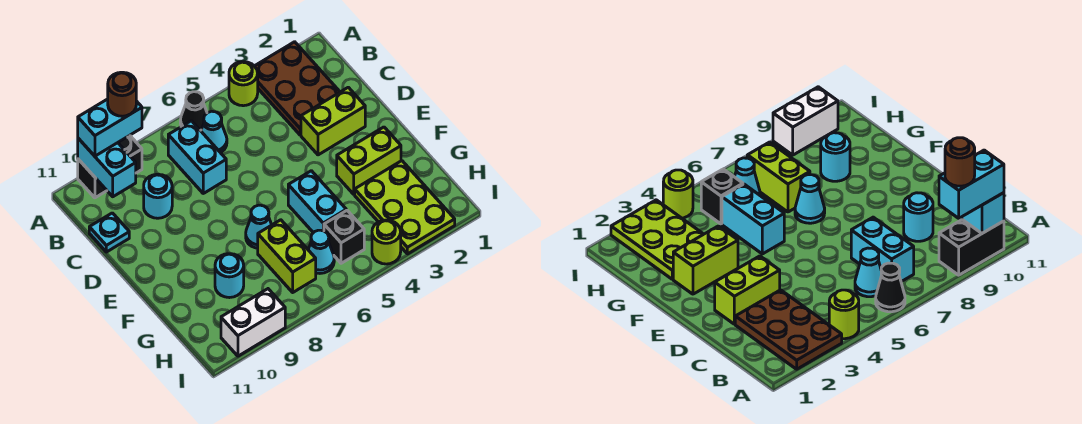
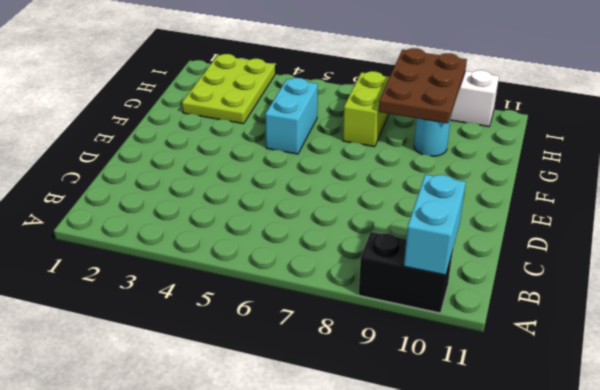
brown plate G8:I9 level 2 -> brown plate A2:C3 level 1
none -> lime round brick A4 level 1
none -> black cone A6 level 1
none -> cyan cone B6 level 1

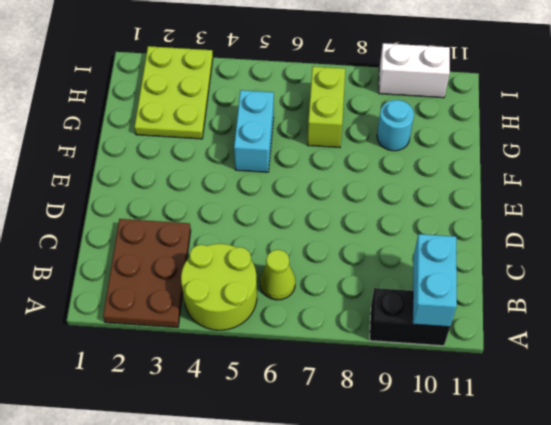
lime round brick A4:B5 level 1 -> lime round brick A4 level 1
lime cone B6 level 1 -> cyan cone B6 level 1
none -> black cone A6 level 1
none -> cyan brick B7:C7 level 1
none -> cyan round brick C9 level 1

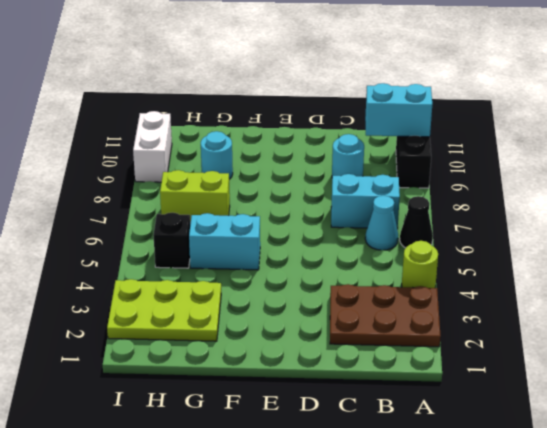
none -> cyan plate C11 level 1
none -> lime brick D2:D3 level 1
none -> lime brick F2:F3 level 1

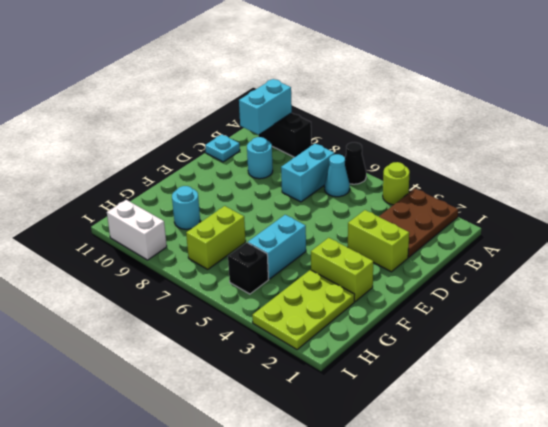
none -> cyan cone F7 level 1
none -> cyan cone H6 level 1
none -> lime round brick I4 level 1

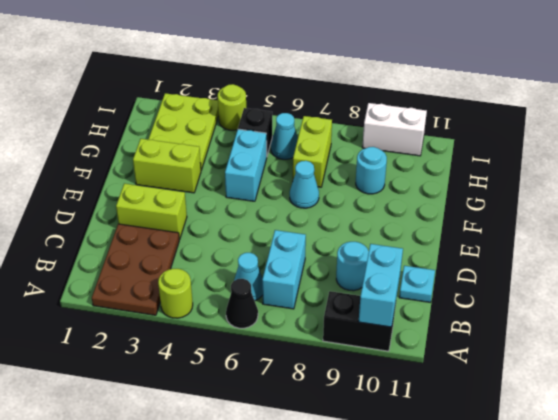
none -> cyan brick A9:A10 level 3
none -> brown round brick A9 level 4

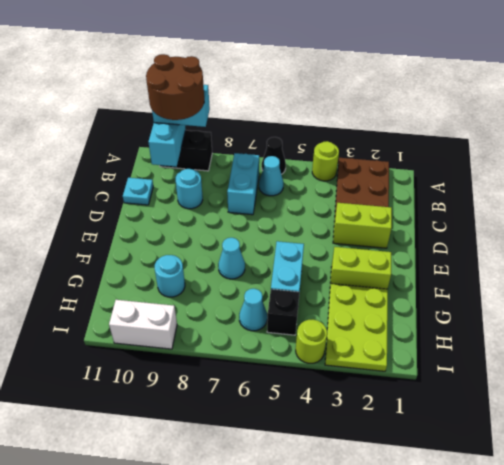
brown round brick A9:B10 level 4 -> brown round brick A9 level 4
none -> lime brick G7:H7 level 1

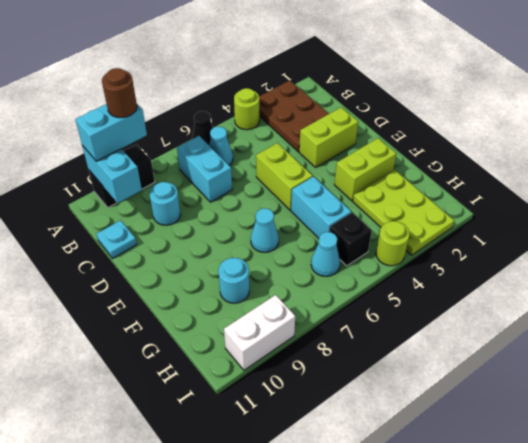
lime brick D5:E5 level 1 -> lime brick G7:H7 level 1

